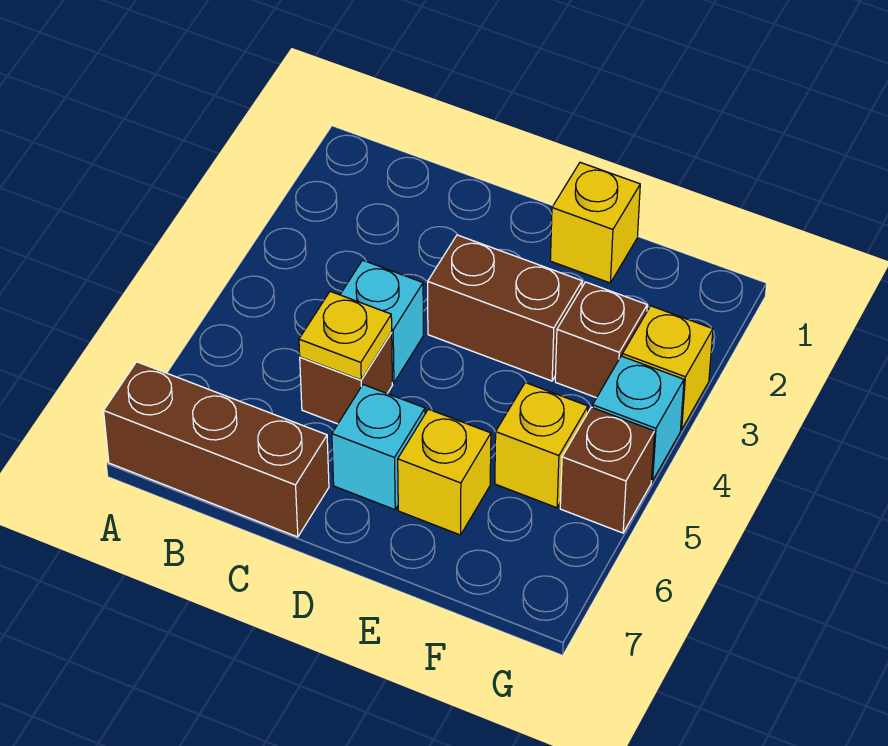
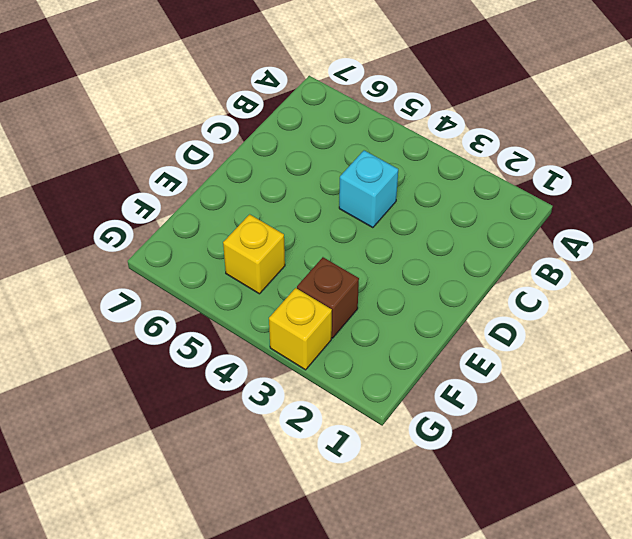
none -> brown brick A7:C7 level 1
none -> brown brick C5 level 1
none -> brown brick D3:E3 level 1

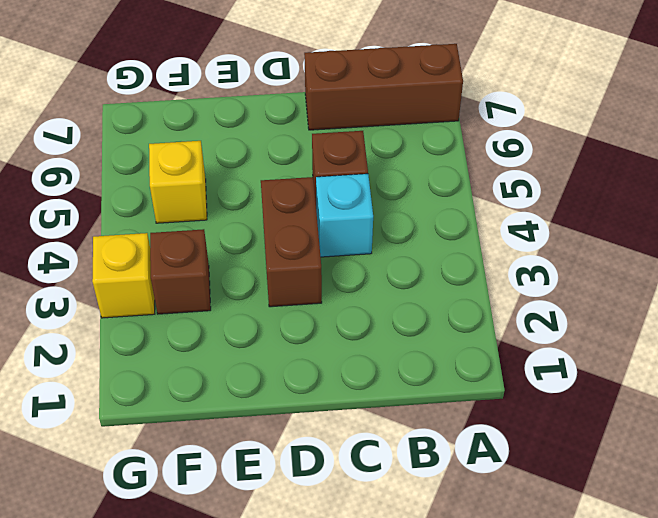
brown brick D3:D4 level 1 -> brown brick D3:E3 level 1
none -> cyan brick D6 level 1
none -> yellow brick E1 level 1
none -> yellow brick E6 level 1

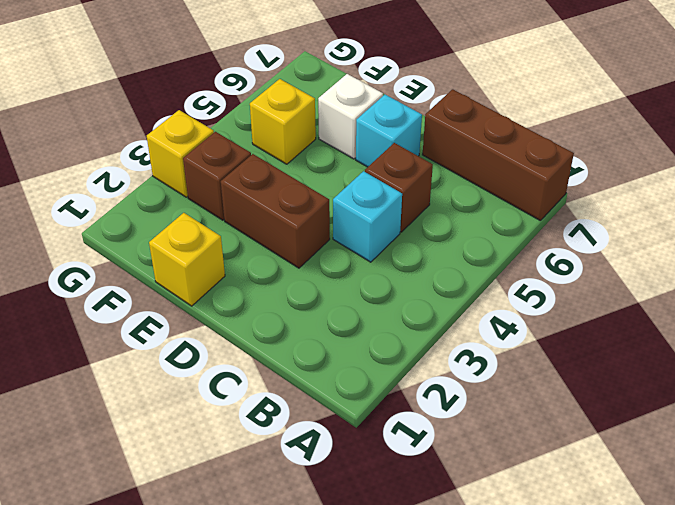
white brick E6 level 1 -> yellow brick E6 level 1
none -> cyan brick G4 level 1
none -> brown brick G5 level 1
none -> yellow plate C5 level 2

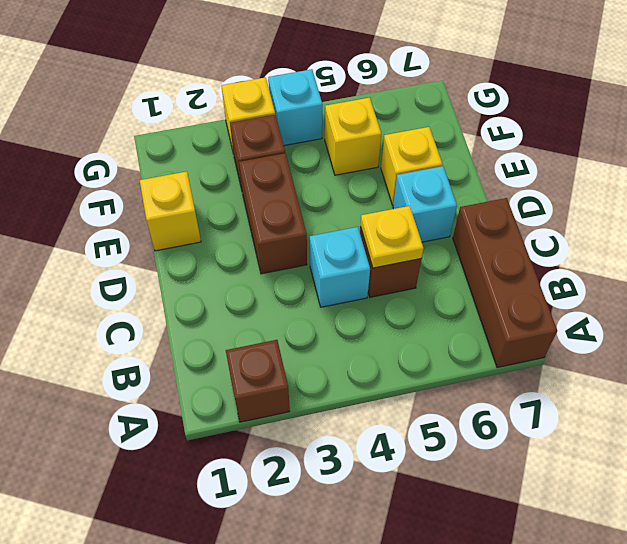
brown brick A2 level 1 -> brown brick G5 level 1

